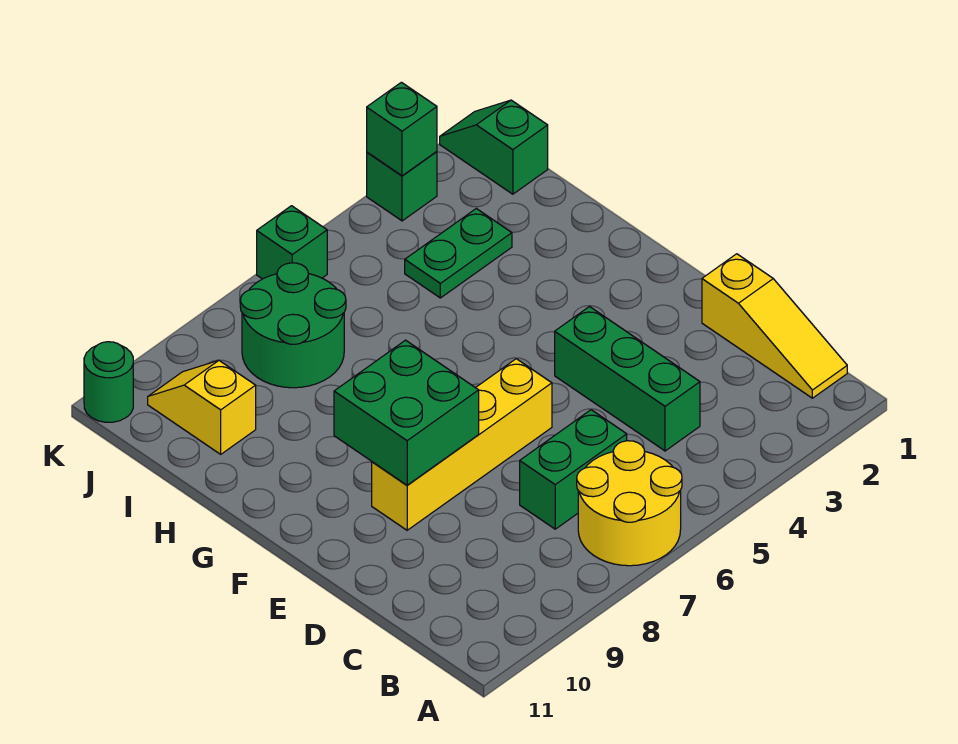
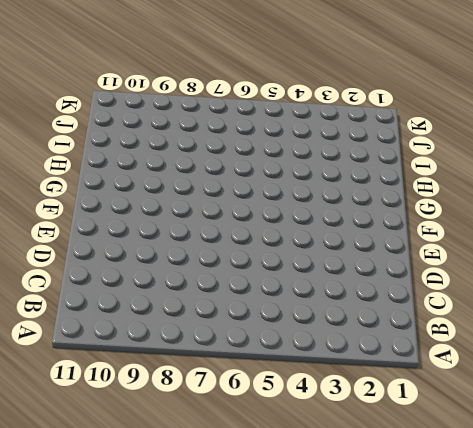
none -> yellow round brick A6:B7 level 1
none -> yellow slope B1:D1 level 1 top D
none -> green brick C4:E4 level 1

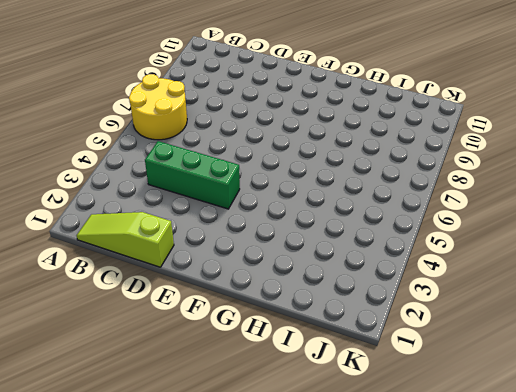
lime slope B1:D1 level 1 top D -> yellow slope B1:D1 level 1 top D
none -> green brick C6:C7 level 1
none -> yellow brick E6:E9 level 1
none -> green plate I3:I4 level 1

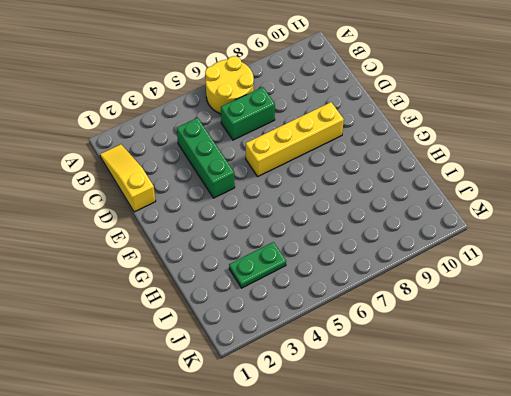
none -> green round brick I7:J8 level 1
none -> yellow slope I10:J10 level 1 top I
none -> green slope J1:K1 level 1 top J

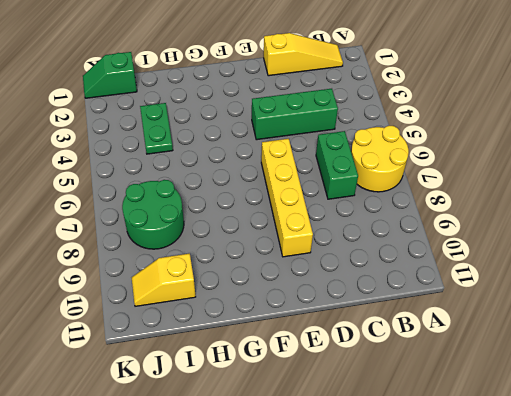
none -> green brick K3 level 1
none -> green brick K6 level 1
none -> green round brick K11 level 1

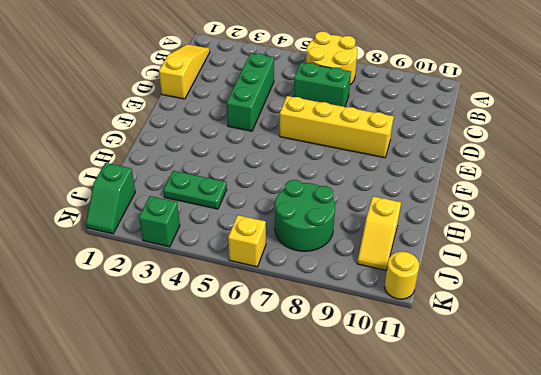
yellow brick K6 level 1 -> green brick K6 level 1
yellow round brick K11 level 1 -> green round brick K11 level 1
none -> green brick E8:F9 level 2
none -> green brick K3 level 2

